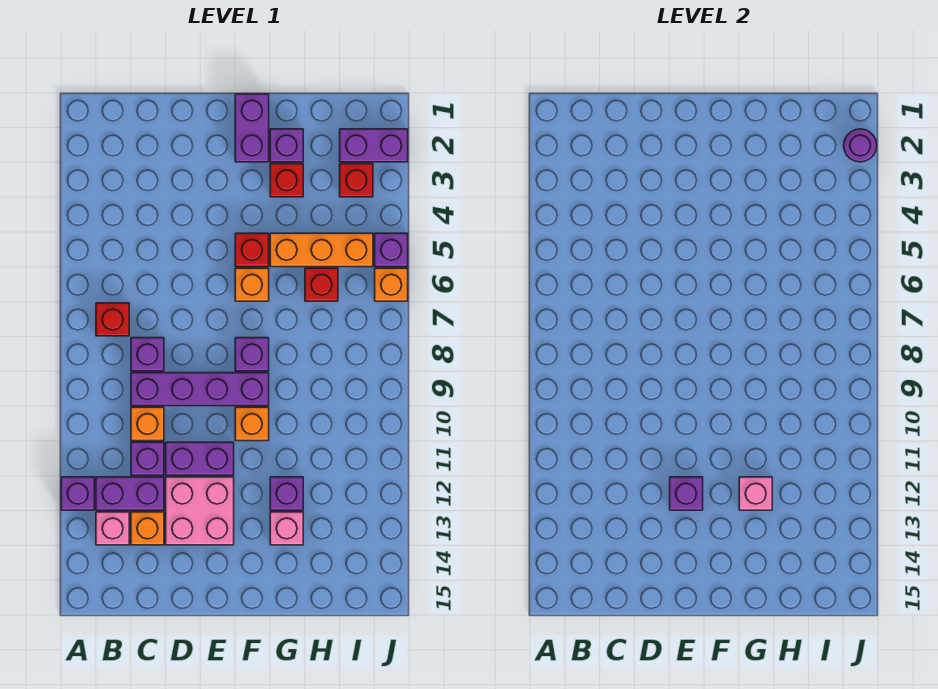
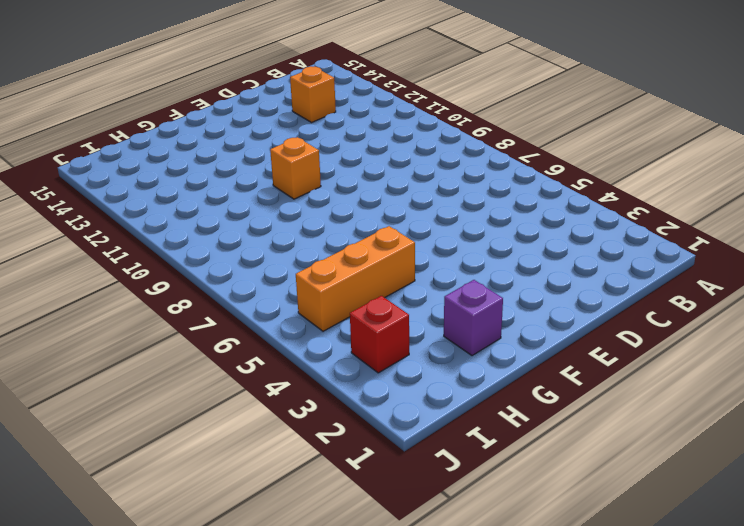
none -> purple brick A12 level 1
none -> red brick B7 level 1
none -> purple brick B12:C12 level 1

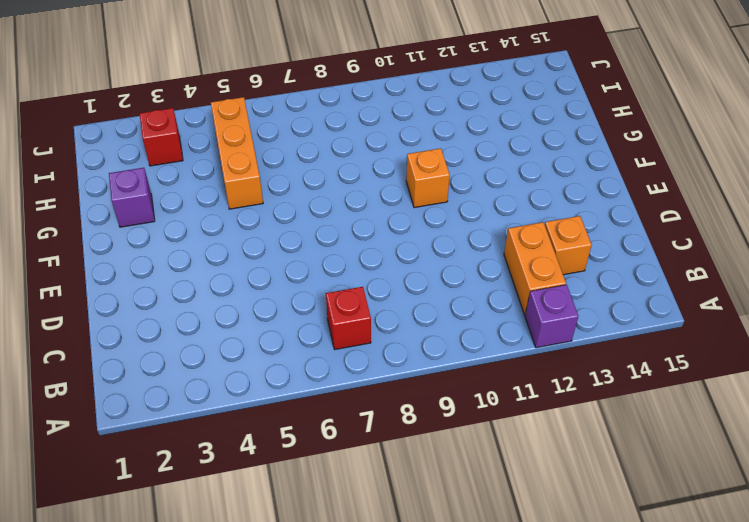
orange brick B12:C12 level 1 -> purple brick B12:C12 level 1
none -> pink brick B13 level 1
none -> purple brick C8 level 1
none -> purple brick C9:F9 level 1

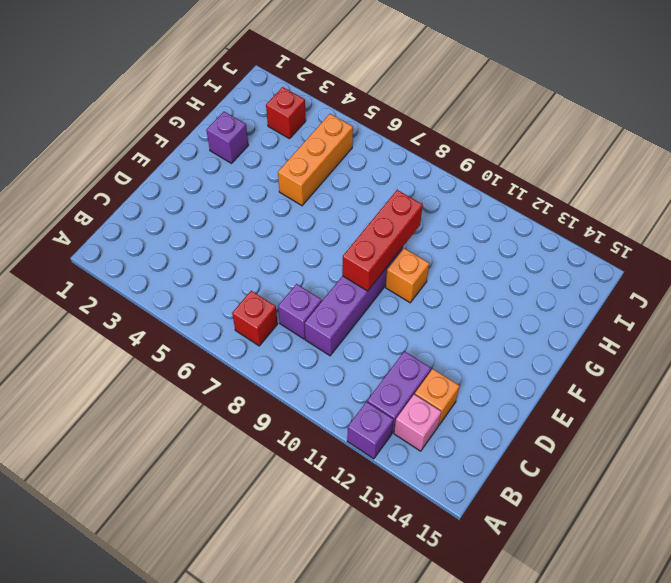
red brick E9:G9 level 2 -> none
none -> orange brick C10 level 1
none -> purple brick C11 level 1
none -> purple brick D11:E11 level 1

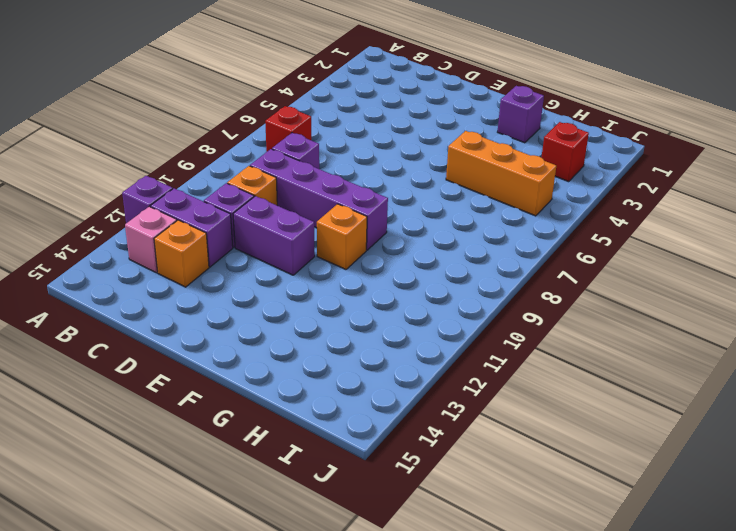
none -> pink brick D12:E13 level 1
none -> purple brick F1:F2 level 1
none -> red brick F5 level 1

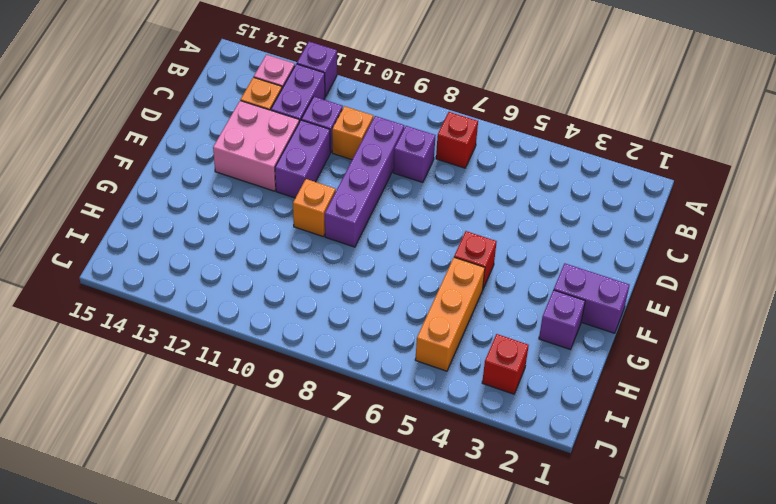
none -> orange brick F6 level 1
none -> purple brick F8 level 1
none -> red brick G3 level 1

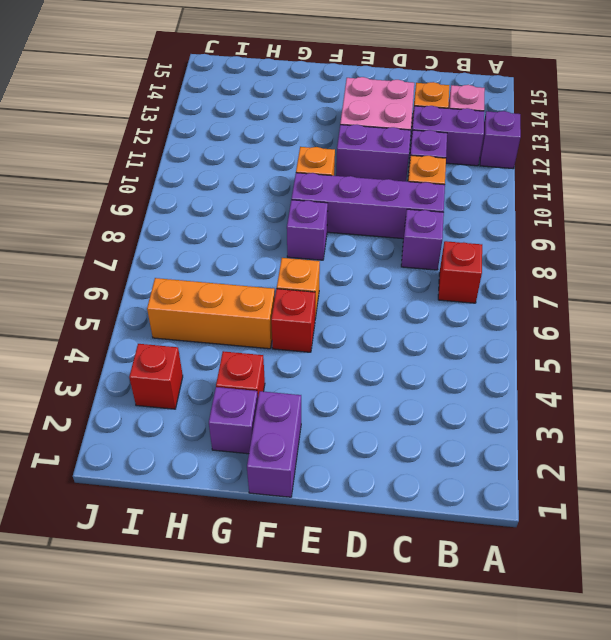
none -> purple brick G12 level 1
none -> pink brick G13 level 1
none -> red brick H6 level 1

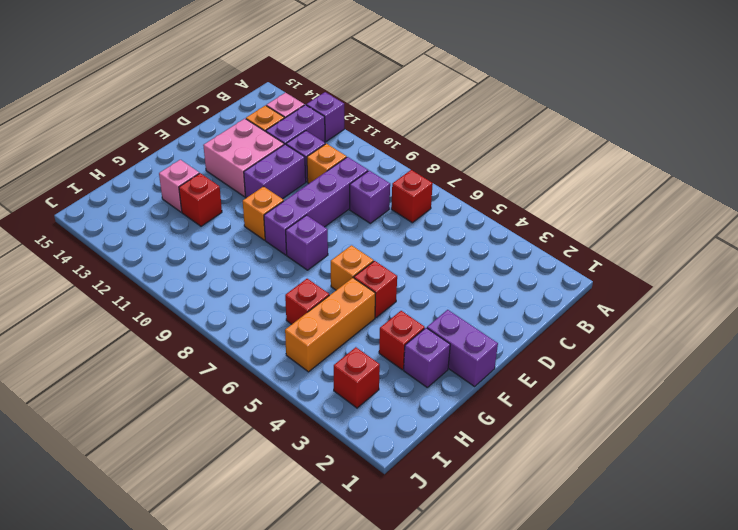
red brick G12 level 1 -> purple brick G12 level 1
none -> purple brick I2:J2 level 1
none -> purple brick J5 level 1
none -> orange brick J6 level 1

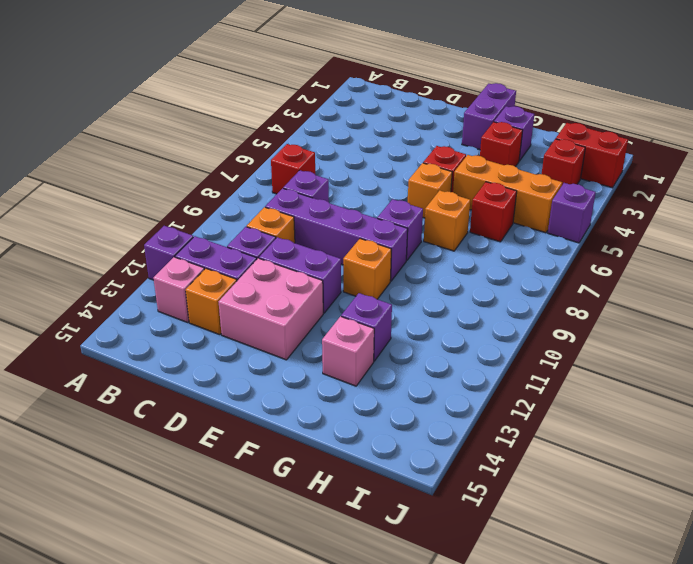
orange brick G7 level 1 -> orange brick J6 level 1
red brick I2:J2 level 1 -> purple brick I2:J2 level 1
none -> purple brick E12 level 2
none -> pink brick G12 level 2
none -> purple round brick J2 level 2

